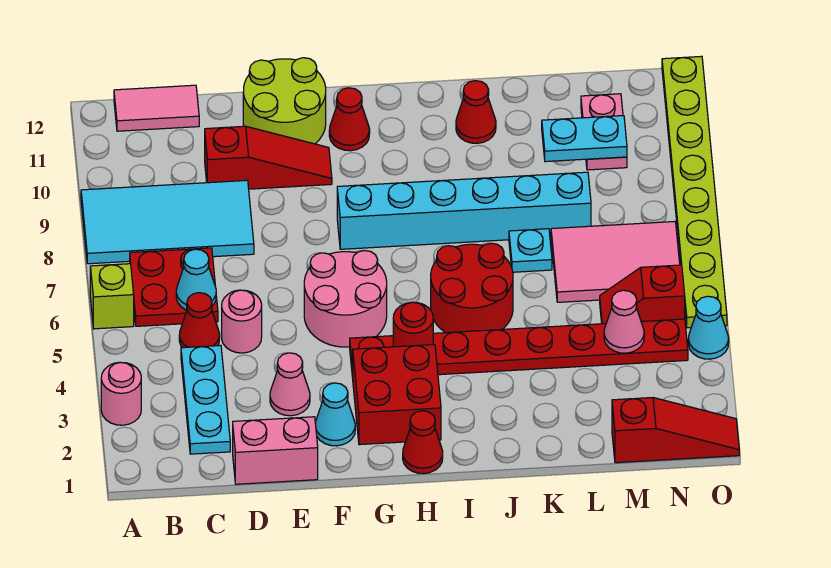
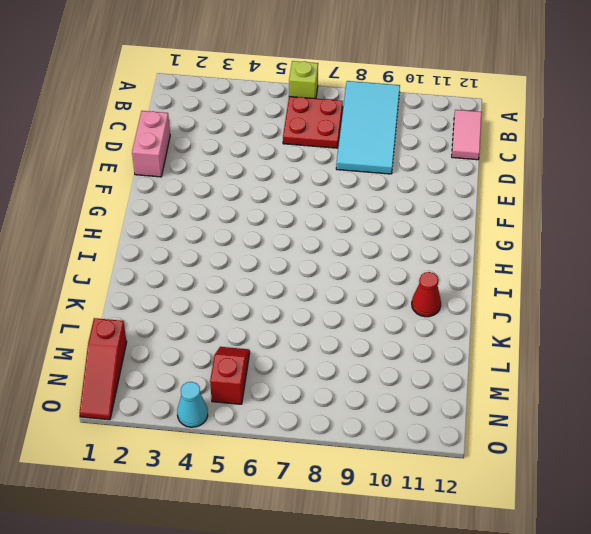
none -> pink round brick A3 level 1
none -> cyan plate C2:C4 level 1
none -> red cone C5 level 1
none -> pink round brick D5 level 1

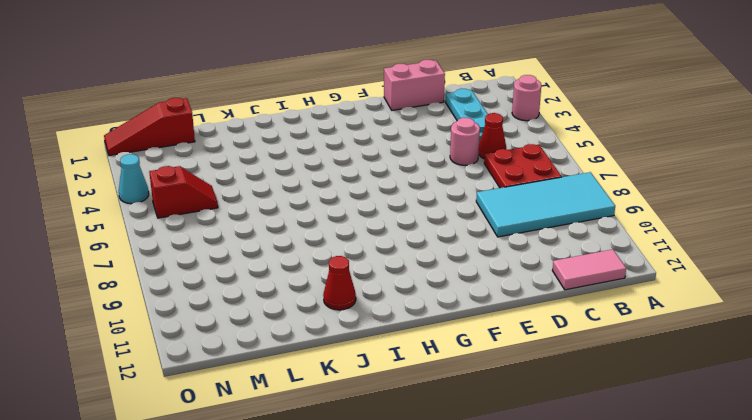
none -> lime brick A6 level 1
none -> red slope D10:F10 level 1 top D
none -> pink cone E3 level 1
none -> lime round brick E11:F12 level 1

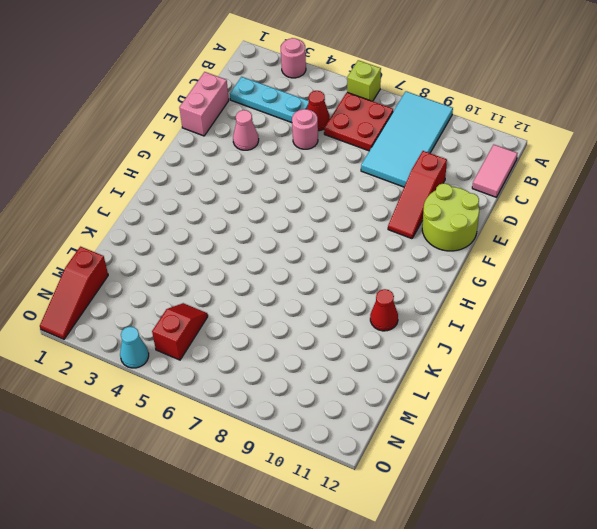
none -> cyan cone F2 level 1
none -> pink round brick F5:G6 level 1
none -> red brick G2:H3 level 1
none -> red plate G4:N4 level 1

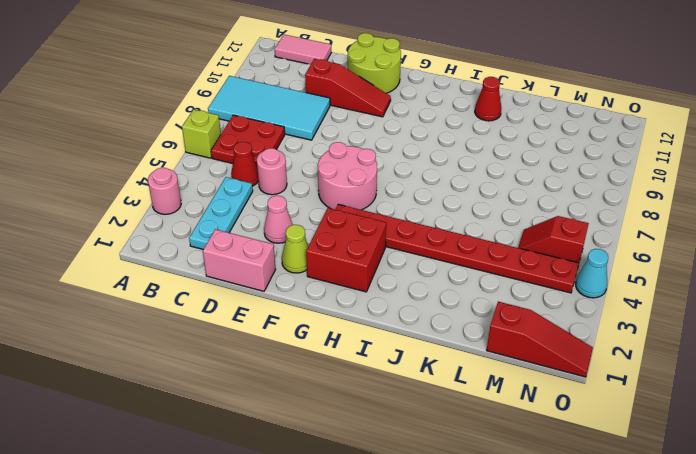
lime cone F2 level 1 -> cyan cone F2 level 1
none -> cyan brick G8:L8 level 1
none -> red cone G11 level 1
none -> red cone H1 level 1
none -> red round brick I5:J6 level 1

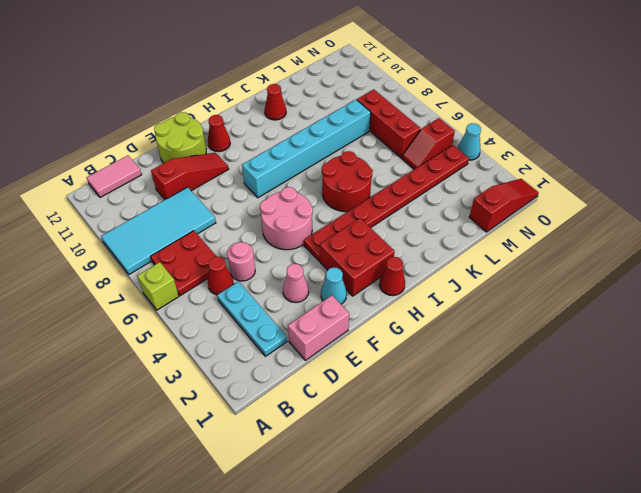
red brick M6:M8 level 1 -> pink tile L6:N7 level 1
none -> pink round brick A3 level 1
none -> cyan plate K7 level 1
none -> pink plate M10:M11 level 1
none -> lime plate O5:O12 level 1

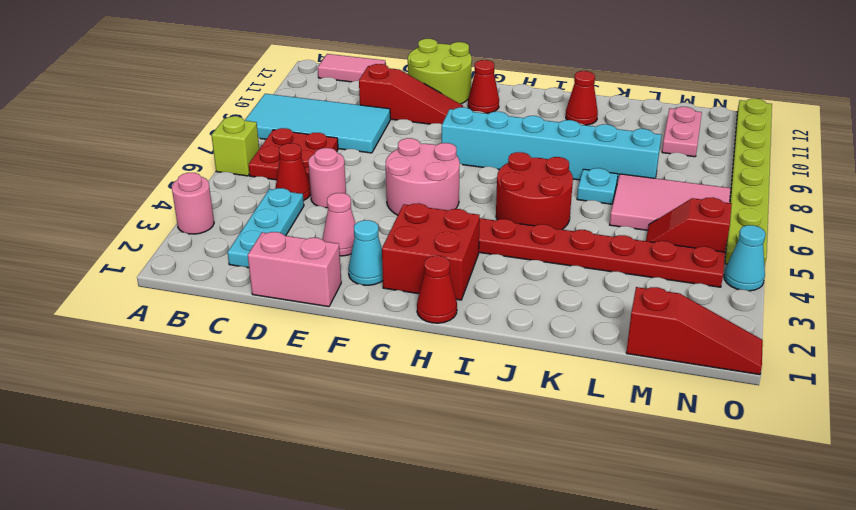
none -> cyan cone C6 level 2
none -> red round brick H4 level 2
none -> cyan plate L10:M10 level 2
none -> pink cone M4 level 2

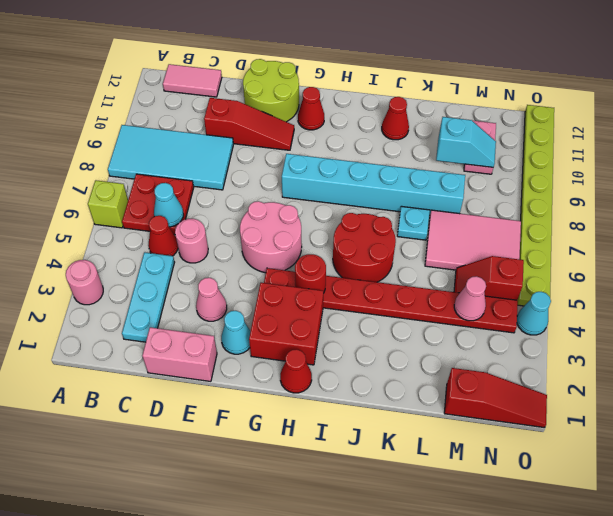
cyan slope L10:M10 level 2 top L -> cyan plate L10:M10 level 2

